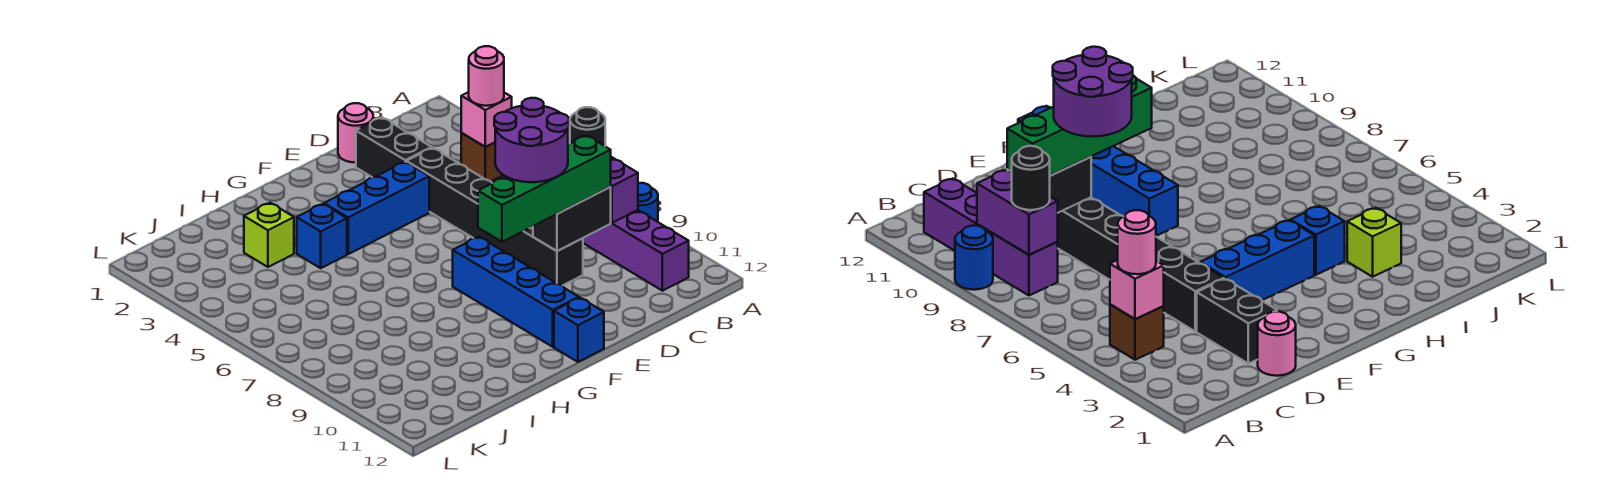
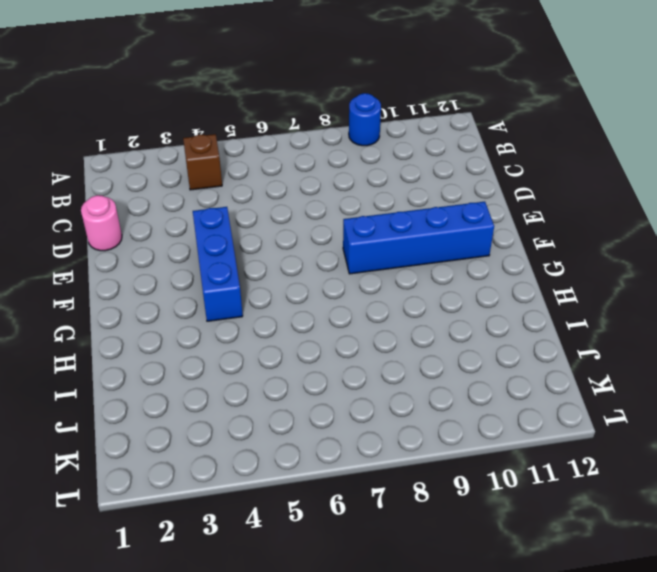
none -> purple brick B8:B11 level 1
none -> black brick D2:D3 level 1
none -> black brick D4:D9 level 1

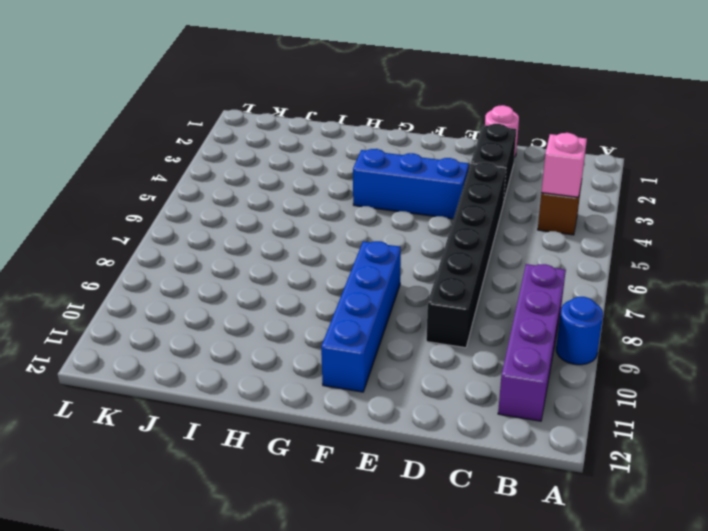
none -> blue brick F12 level 1
none -> blue brick H4 level 1
none -> lime brick I3 level 1

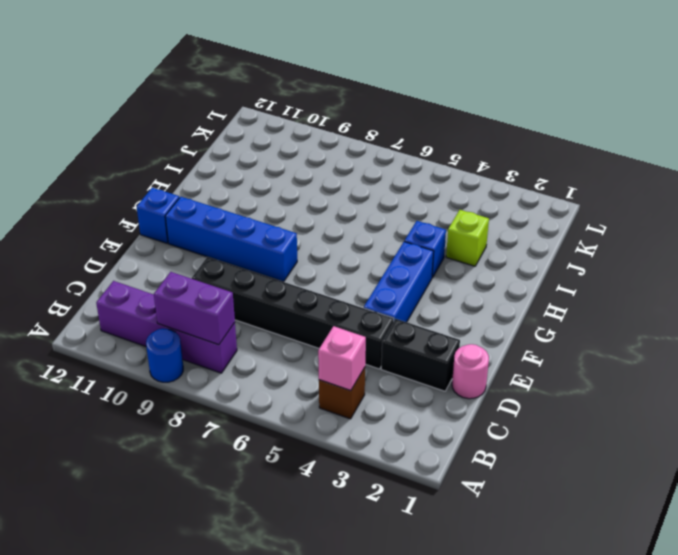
none -> black brick C9:D9 level 2
none -> pink round brick B4 level 3
none -> black round brick B8 level 3

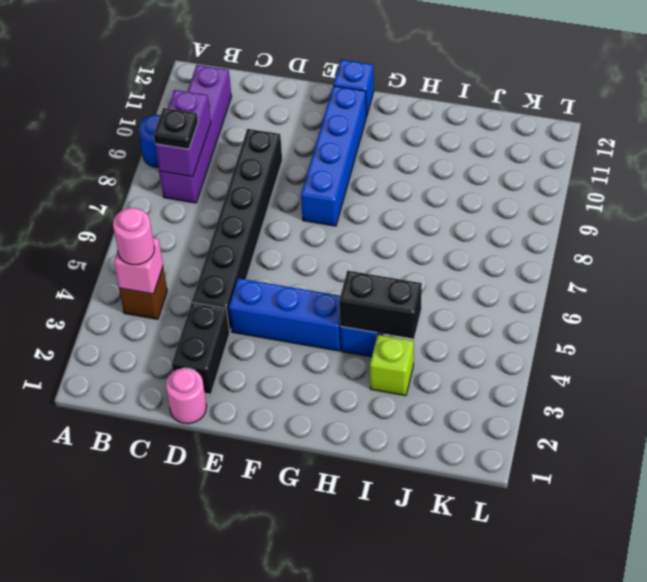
black plate B8 level 3 -> black round brick B8 level 3
black brick H4:I4 level 2 -> black brick C9:D9 level 2
none -> green brick C9:F9 level 3
none -> purple round brick D8:E9 level 4

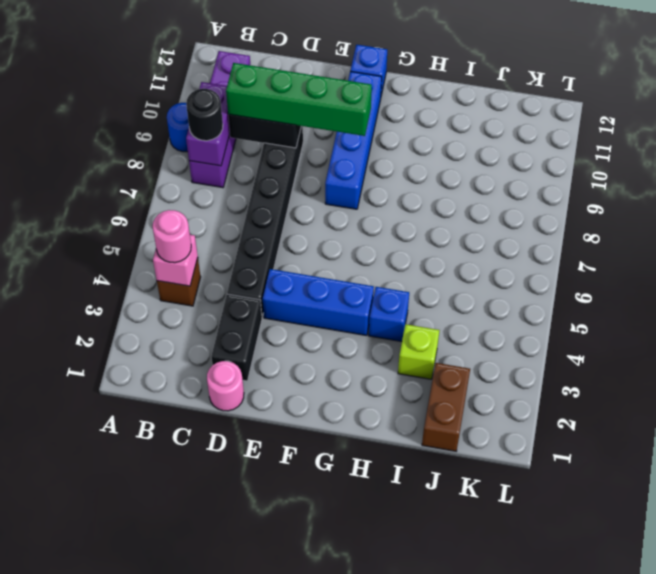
brown brick J1:J2 level 1 -> none
none -> purple round brick D8:E9 level 4

